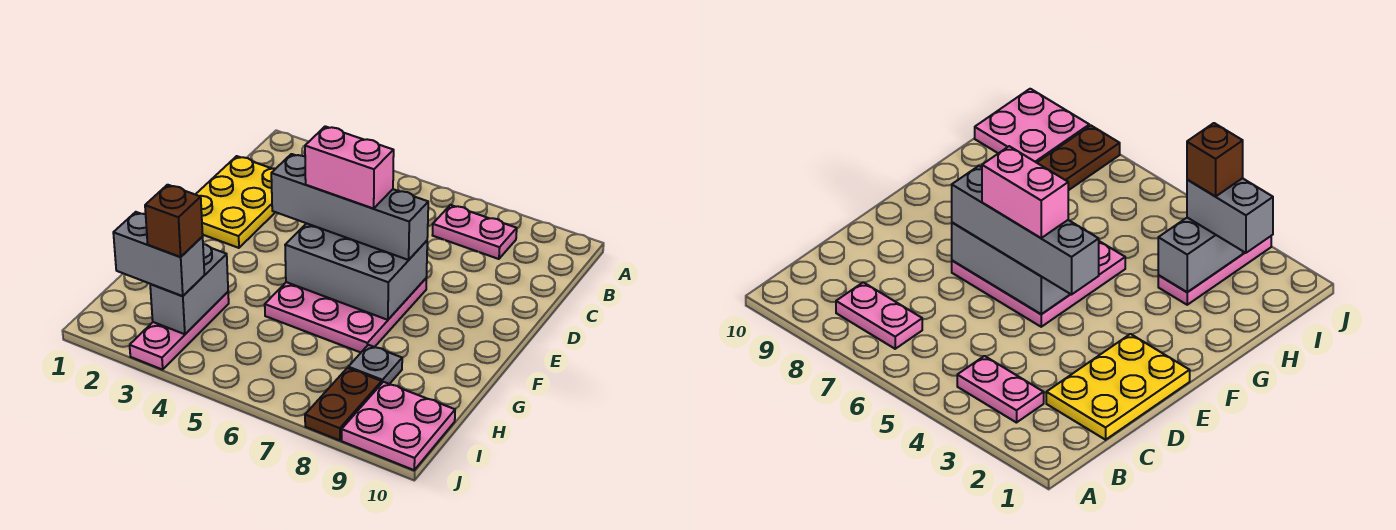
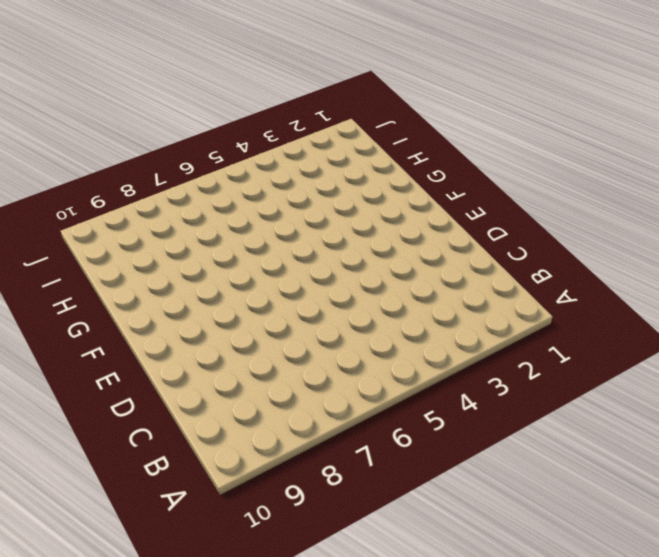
none -> pink plate B3:B4 level 1
none -> pink plate B7:B8 level 1
none -> yellow plate C1:E2 level 1

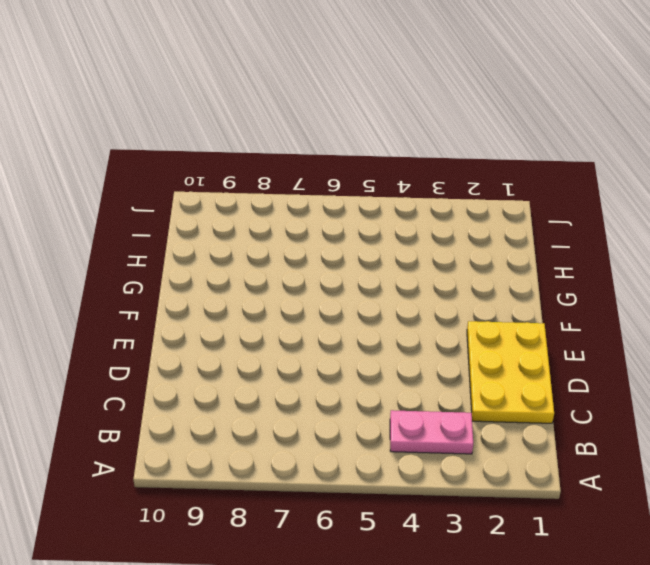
none -> pink plate B7:B8 level 1
none -> pink plate E5:G7 level 1
none -> pink plate H3:J3 level 1

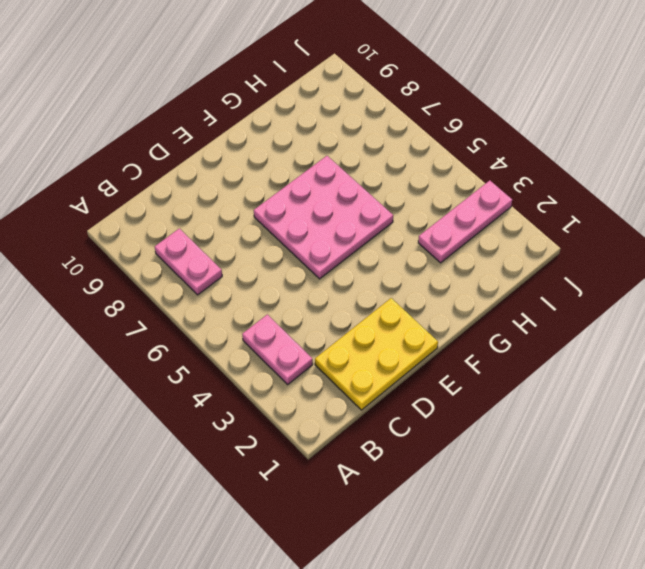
none -> grey plate H8 level 1
none -> brown plate I8:J8 level 1
none -> pink plate I9:J10 level 1

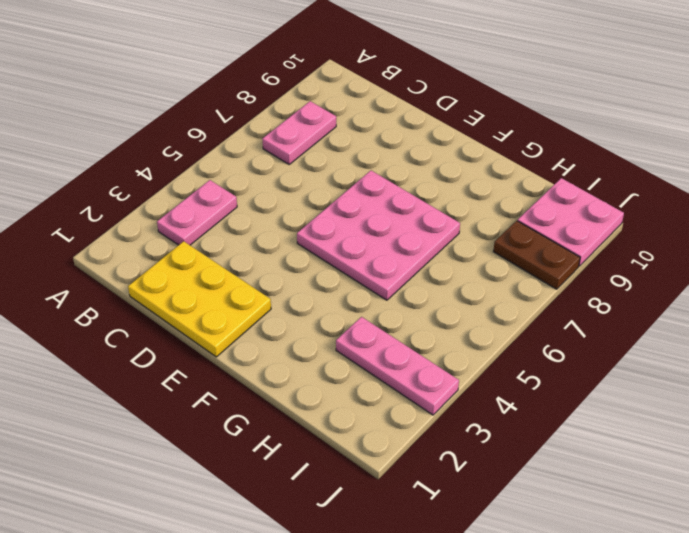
none -> grey plate H8 level 1
none -> grey brick E5:F7 level 2
none -> grey brick H3:I3 level 2

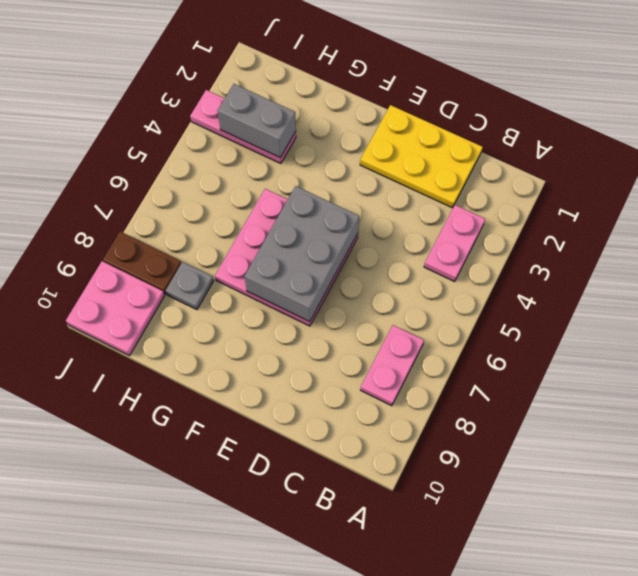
none -> grey brick E4:E7 level 3
none -> grey brick I2:I3 level 3
none -> pink brick E5:E6 level 4

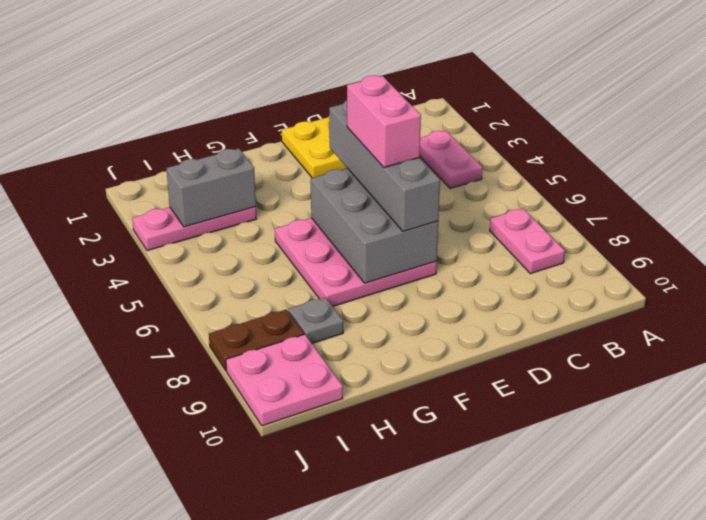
none -> grey brick I2:I3 level 3
none -> brown brick I3 level 4

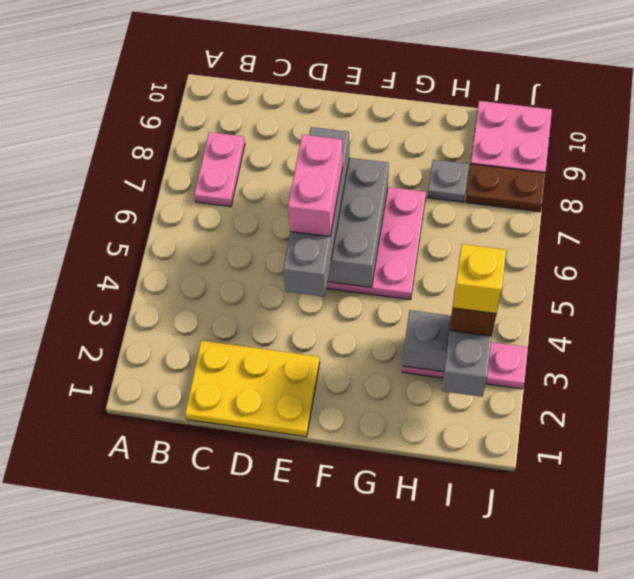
yellow brick I3 level 5 -> none
none -> pink plate B3:B4 level 1

